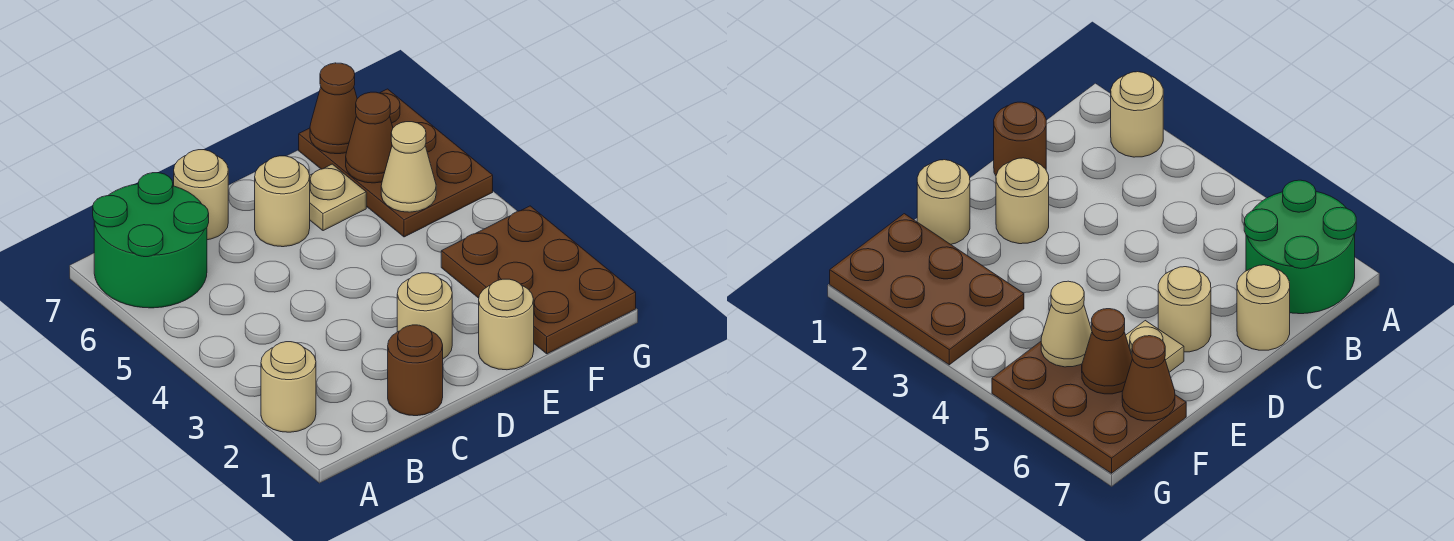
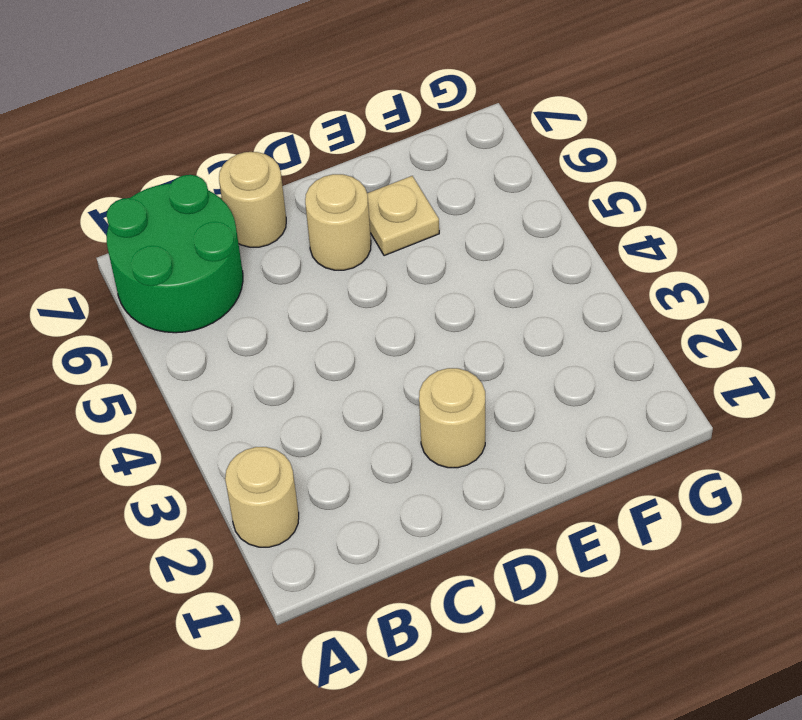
none -> brown round brick C1 level 1
none -> tan round brick E1 level 1
none -> brown plate F1:G3 level 1

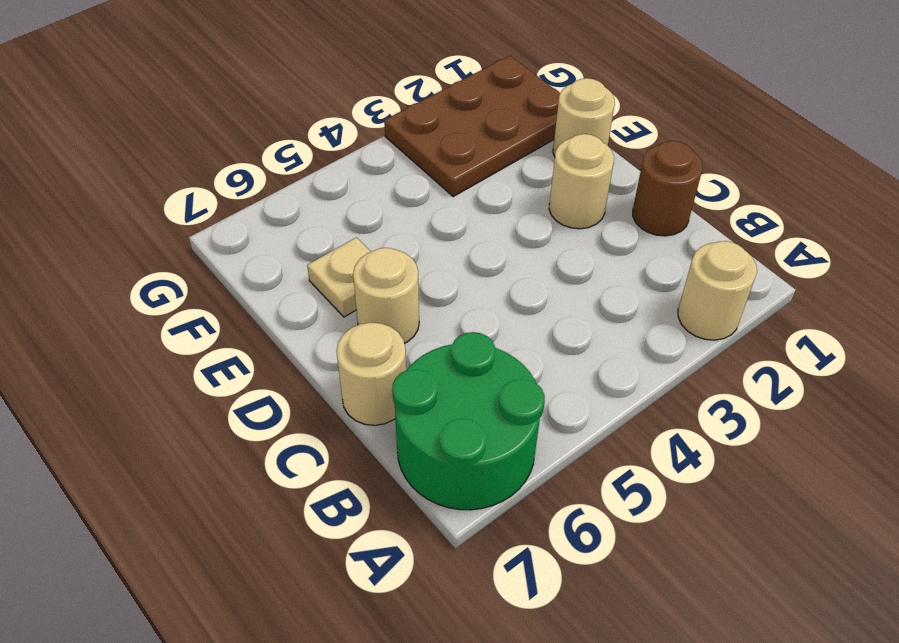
none -> brown plate F5:G7 level 1
none -> tan cone F5 level 2
none -> brown cone F6 level 2

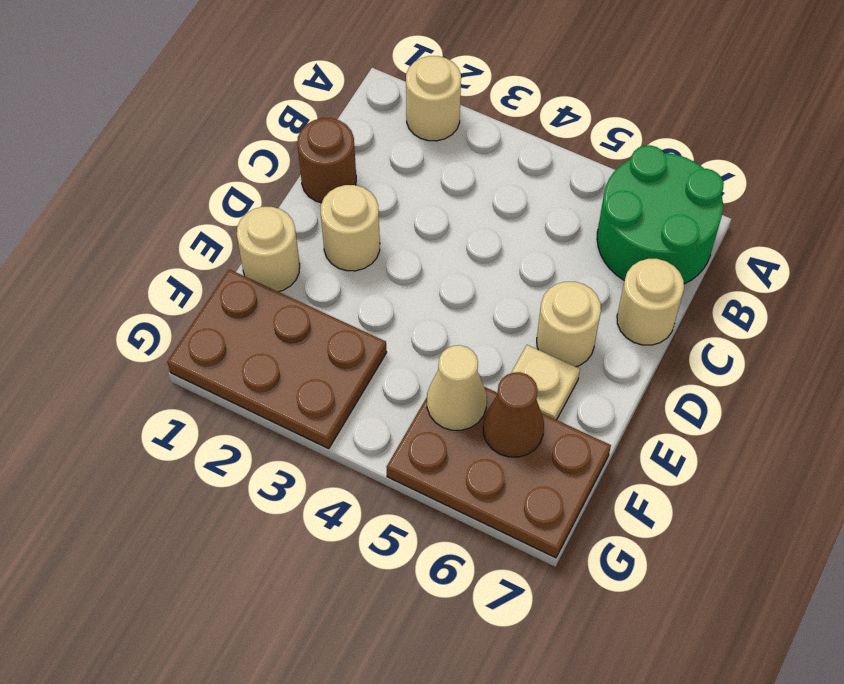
none -> brown cone F7 level 2

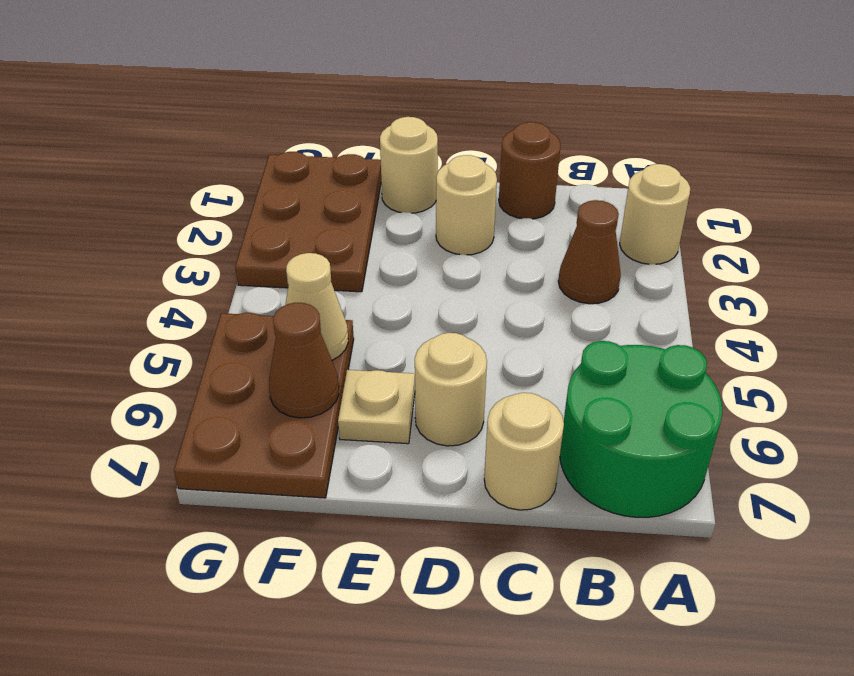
brown cone B3 level 1 -> brown cone F7 level 2

